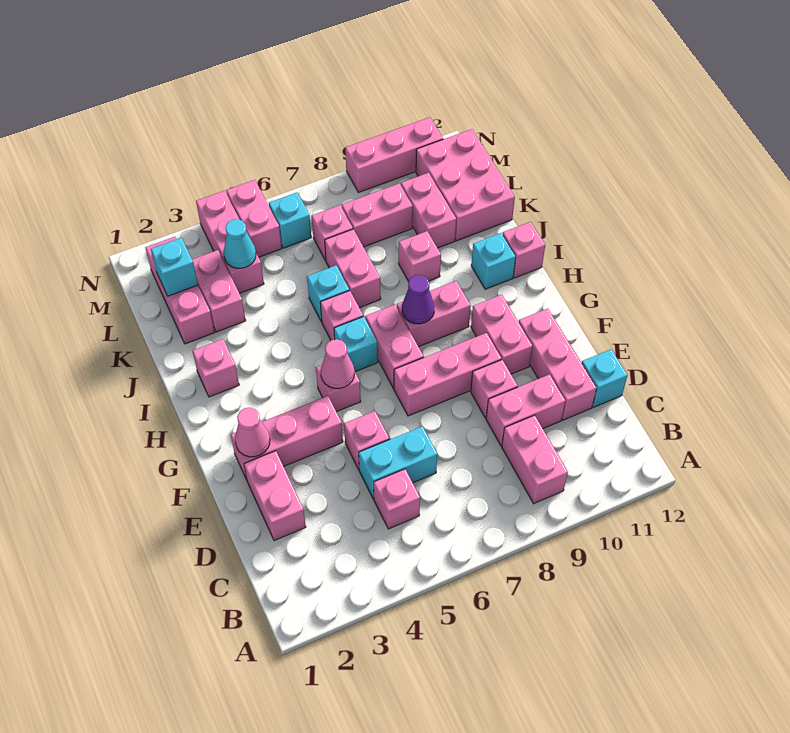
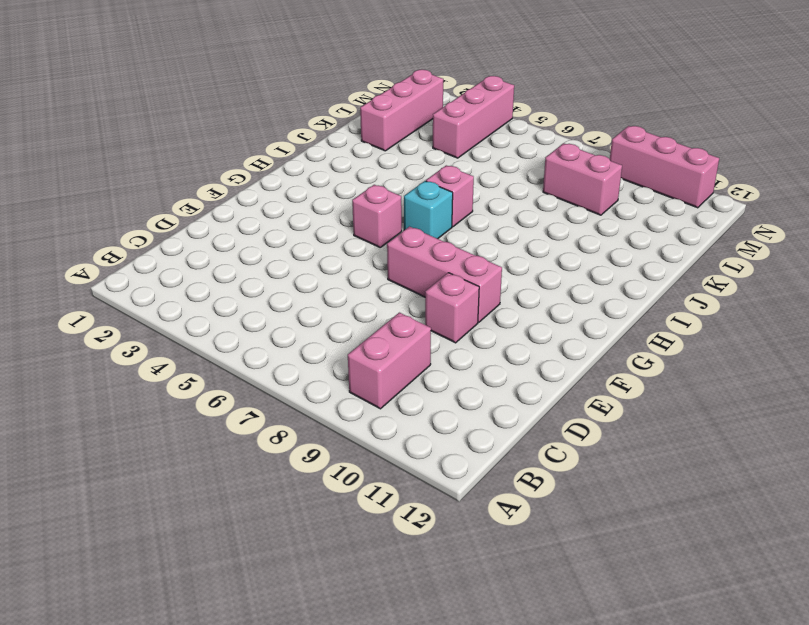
none -> pink brick C5 level 1
none -> pink brick D2:E2 level 1
none -> cyan brick D5:D6 level 1
none -> pink brick D9:D10 level 1

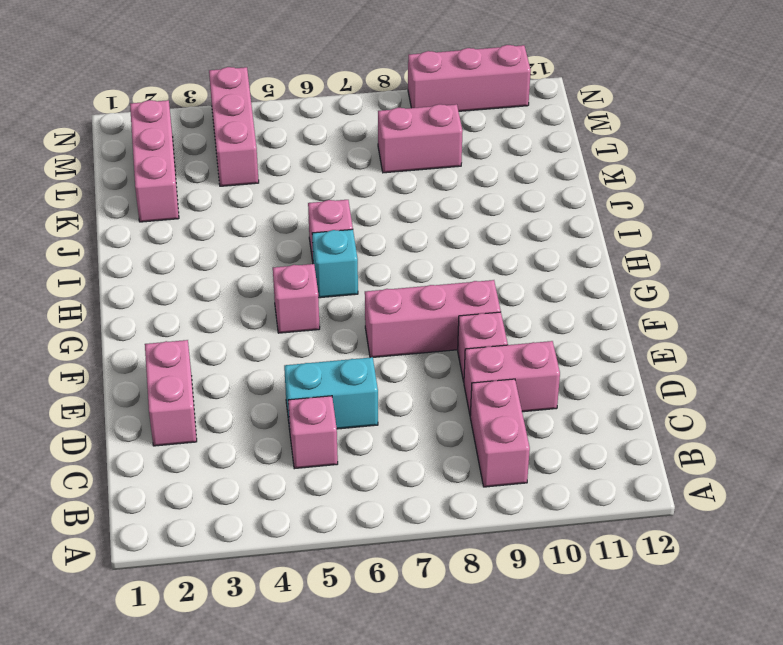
none -> pink brick D11:F11 level 1
none -> cyan brick D12 level 1
none -> pink brick E5 level 1
none -> pink brick F2:F4 level 1

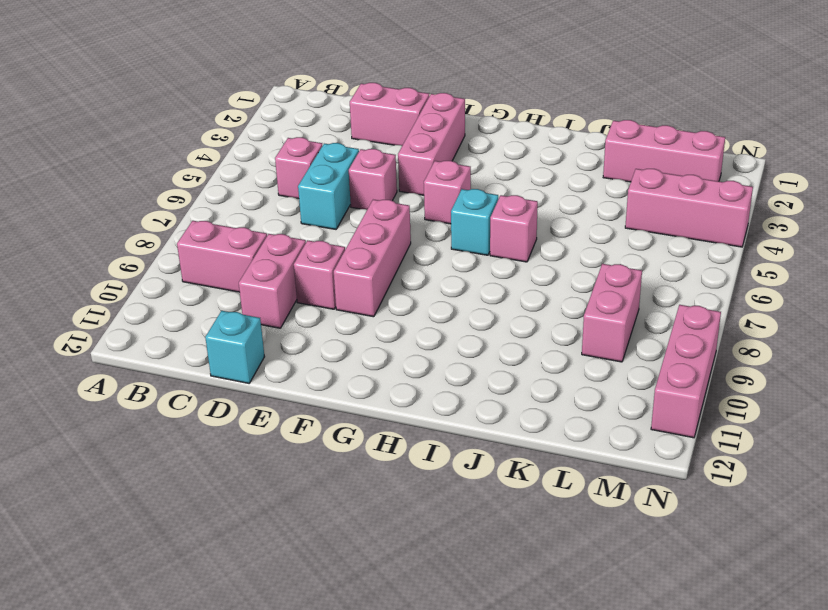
none -> pink brick D11:F11 level 1
none -> pink brick F10:G10 level 1
none -> pink brick G7:H7 level 1
none -> pink brick H8:H9 level 1

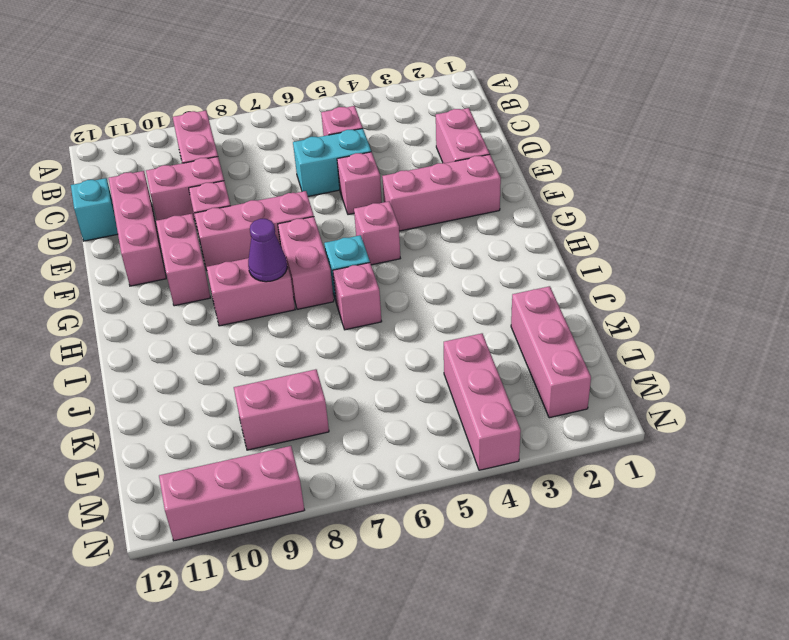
none -> pink brick I2 level 1
none -> cyan brick I11 level 1
none -> pink brick I12 level 1
none -> cyan brick J6 level 1

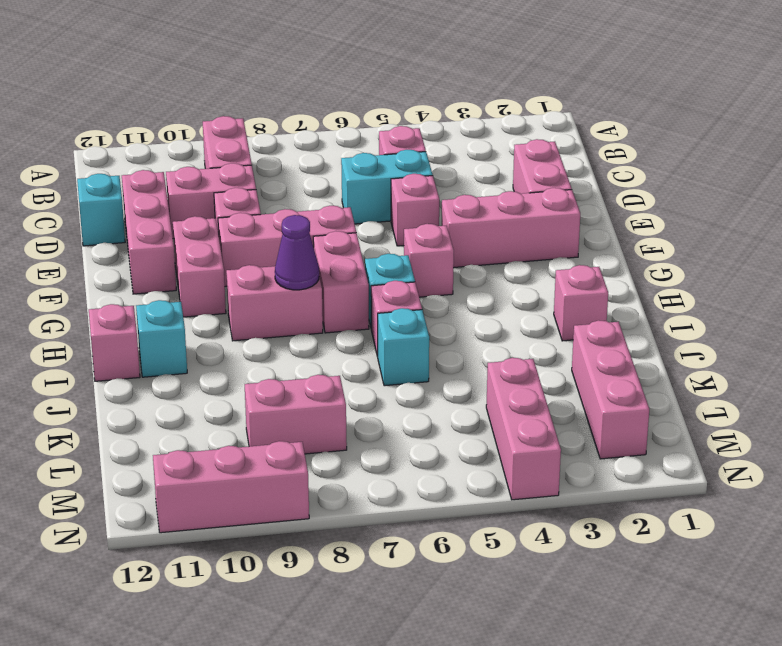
none -> pink brick J7:K7 level 1
none -> pink brick J9 level 1
none -> pink brick K3:L3 level 1
none -> pink brick K10:L10 level 1

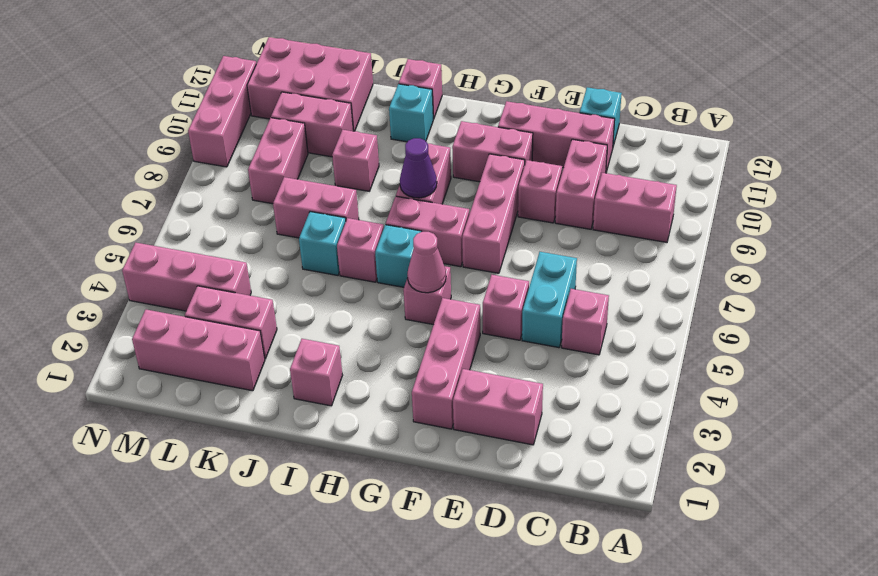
none -> pink brick L7 level 1
none -> pink brick M5:N5 level 1
none -> cyan brick M6 level 1
none -> pink cone F2 level 2

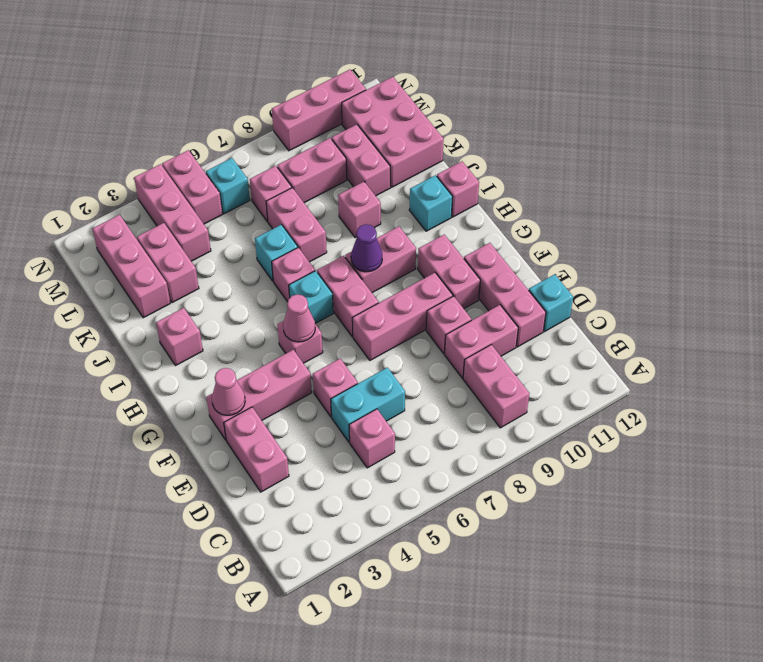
none -> cyan brick L2 level 2
none -> cyan cone L4 level 2

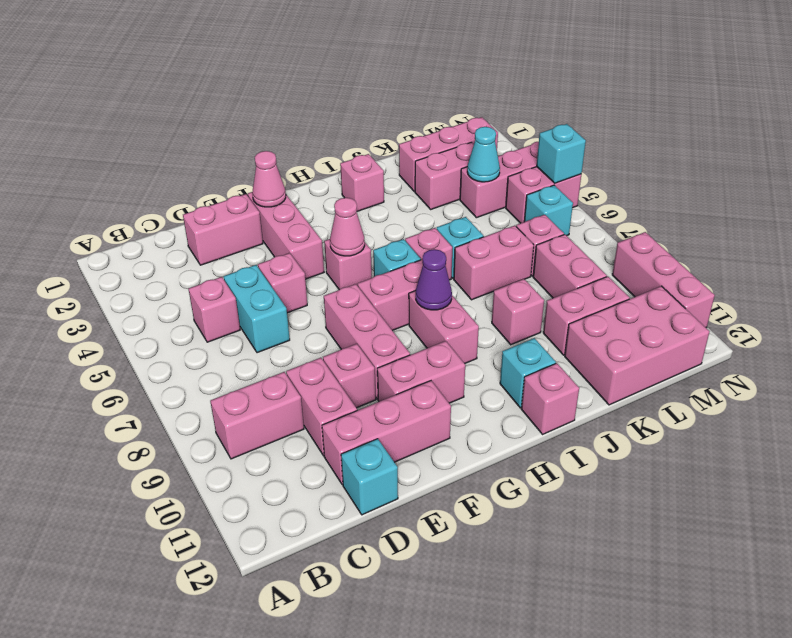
cyan brick N5 level 2 -> cyan brick L2 level 2

